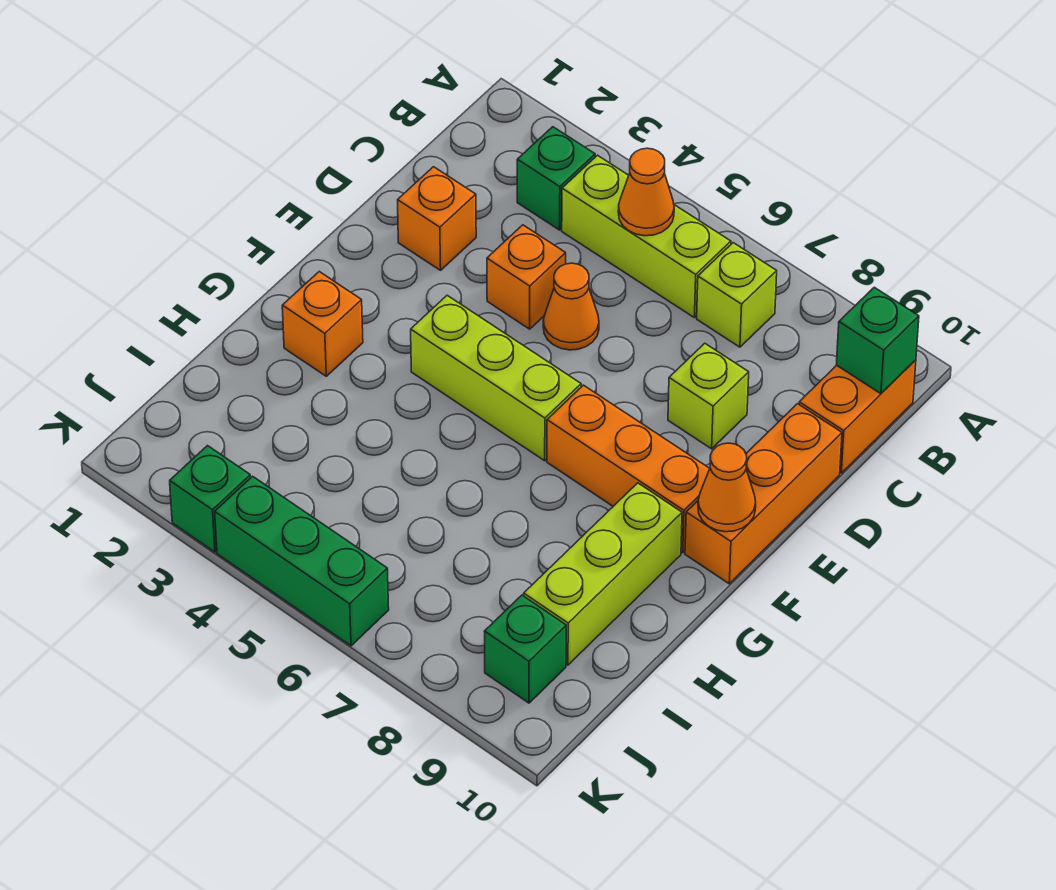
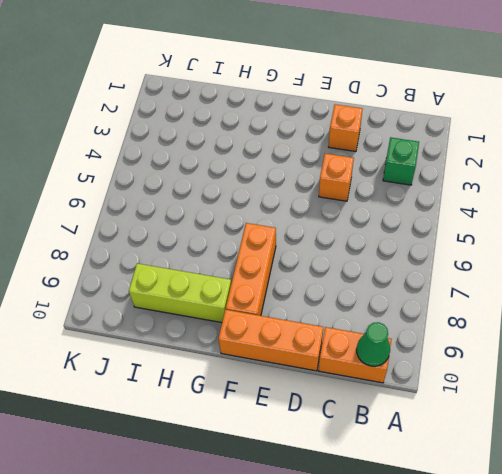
green cone B10 level 2 -> green brick B10 level 2
none -> lime brick B4:B6 level 1
none -> lime brick B7 level 1
none -> orange cone D5 level 1

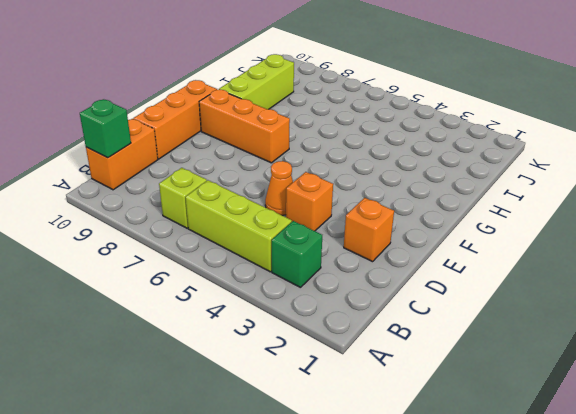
none -> lime brick D8 level 1
none -> lime brick F4:F6 level 1
none -> orange brick G2 level 1

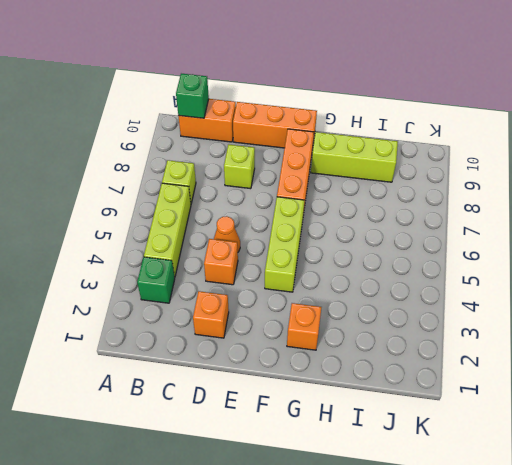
none -> green brick J9 level 1
none -> green brick K3 level 1
none -> green brick K4:K6 level 1

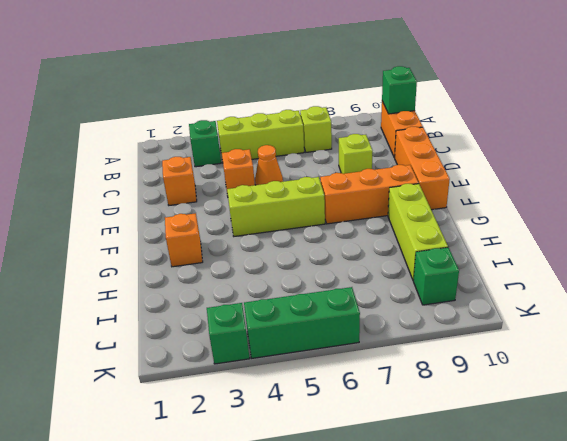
none -> orange cone B5 level 2
none -> orange cone F10 level 2

